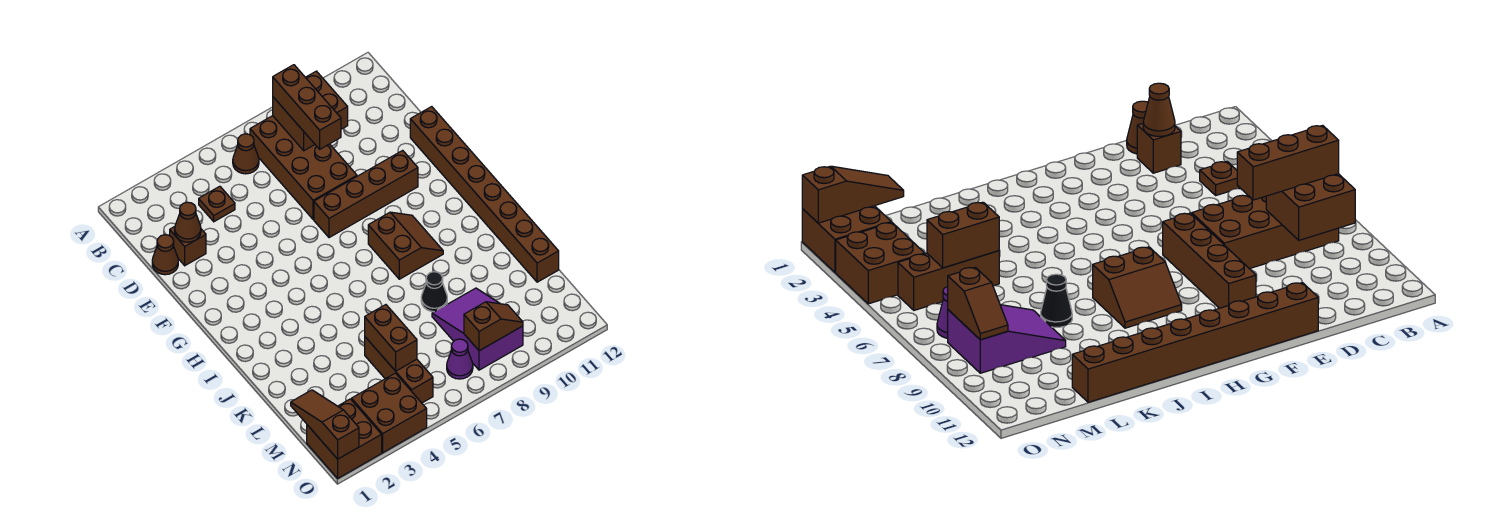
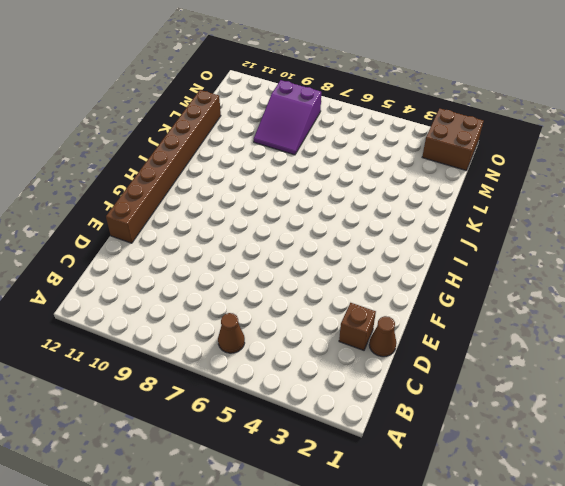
none -> brown brick B7:E8 level 1
none -> brown plate C4 level 1
none -> brown brick F7:F10 level 1

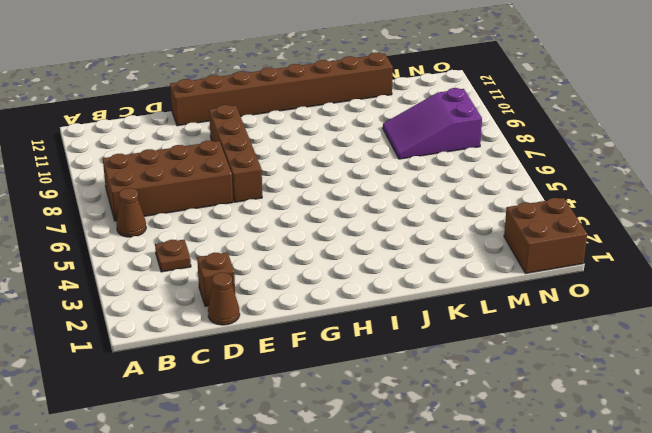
none -> brown slope H8:I9 level 1 top 8
none -> black cone K8 level 1
none -> brown brick L5:N5 level 1

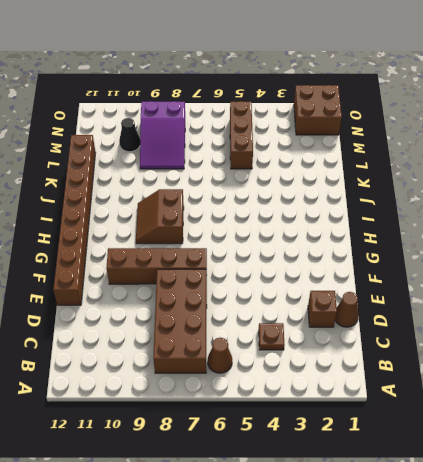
black cone M10 level 1 -> black cone K8 level 1
none -> brown brick N3:O4 level 1
none -> purple cone N7 level 1
none -> brown brick B8:C9 level 2

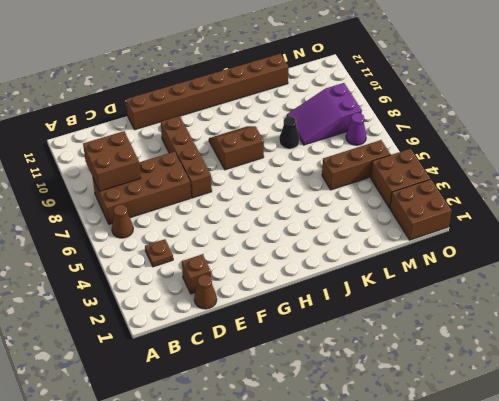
none -> brown cone D2 level 2
none -> brown brick L5:M5 level 2
none -> brown slope M1:O1 level 2 top O

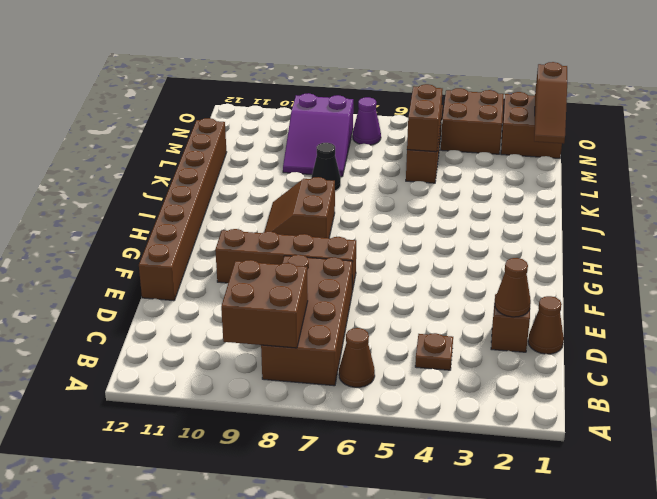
none -> brown slope N8:N9 level 2 top 8
none -> brown brick B8:D8 level 3

